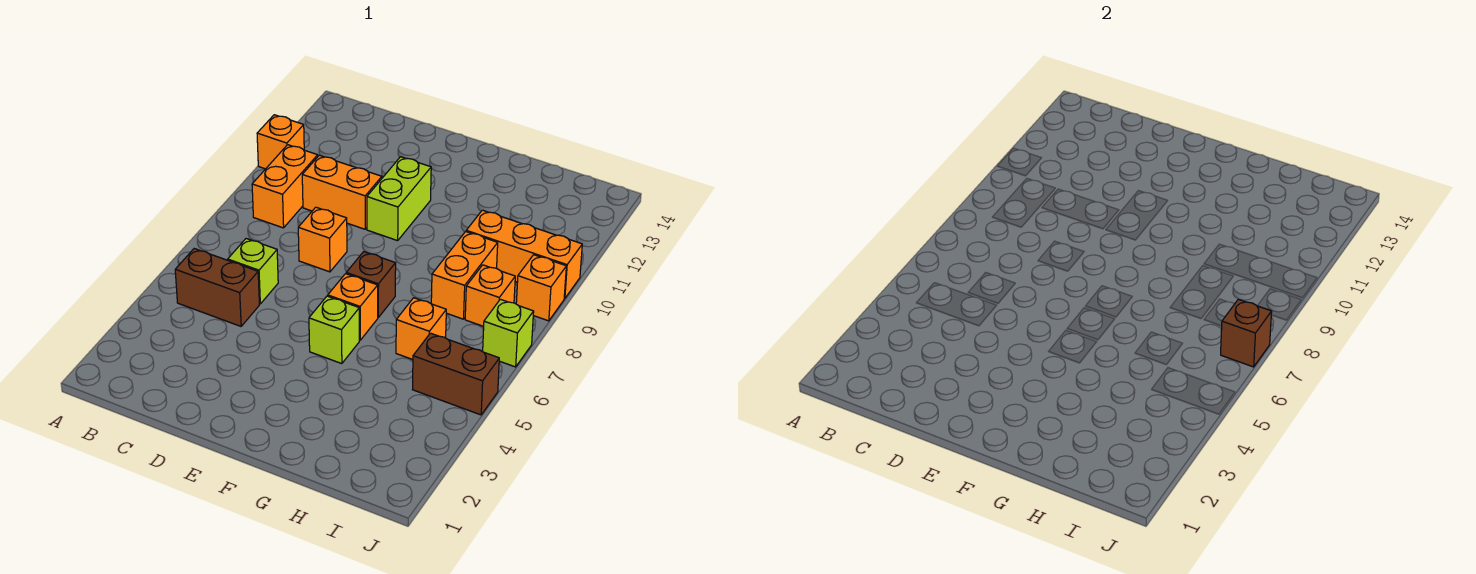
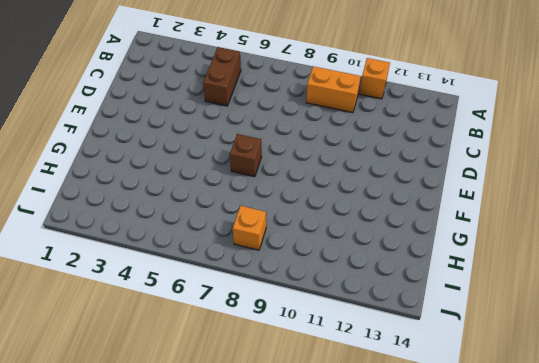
none -> lime brick C6 level 1
none -> orange brick C10:D10 level 1
none -> orange brick D8 level 1

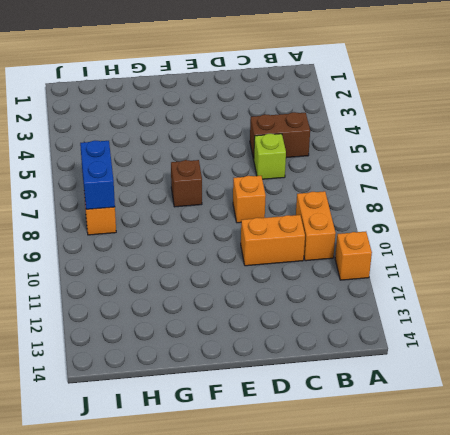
blue brick I7:I8 level 2 -> none
none -> lime brick E10:E11 level 1
none -> lime brick F5 level 1
none -> orange brick F6 level 1

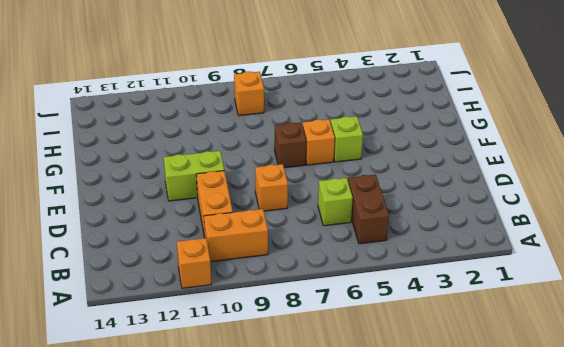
none -> orange brick H6 level 1
none -> orange brick H8:H9 level 1
none -> orange brick H10:J10 level 1

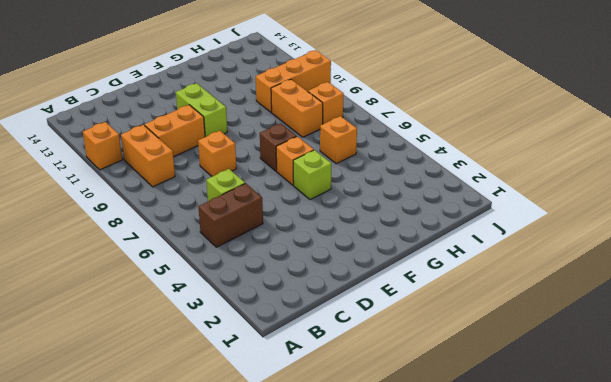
none -> brown brick I5:J5 level 1
none -> lime brick J7 level 1
none -> orange brick J9 level 1

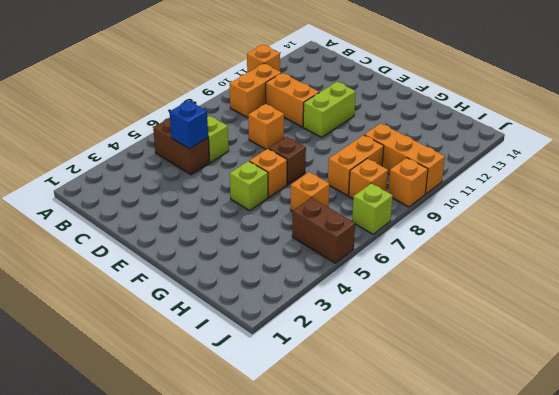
blue brick C5 level 2 -> none
none -> brown brick J7 level 2

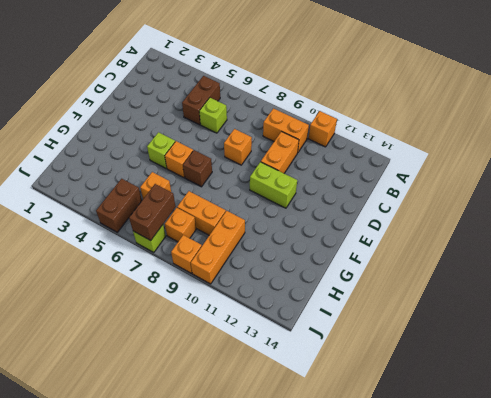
brown brick I7:J7 level 2 -> brown brick J7 level 2

